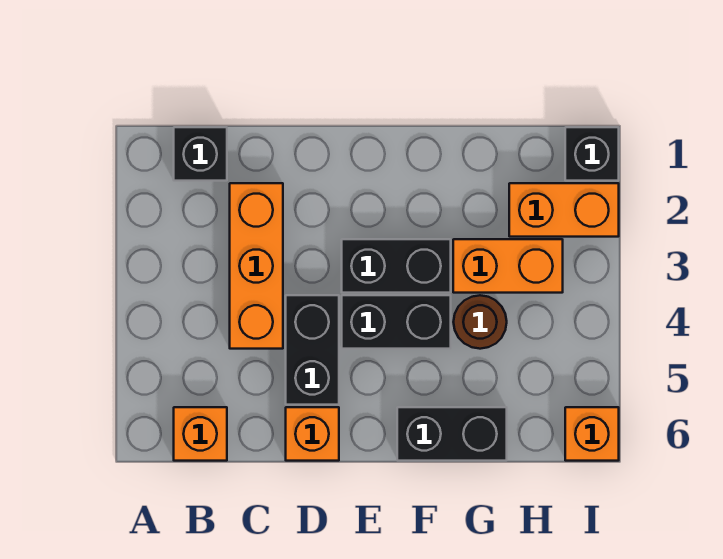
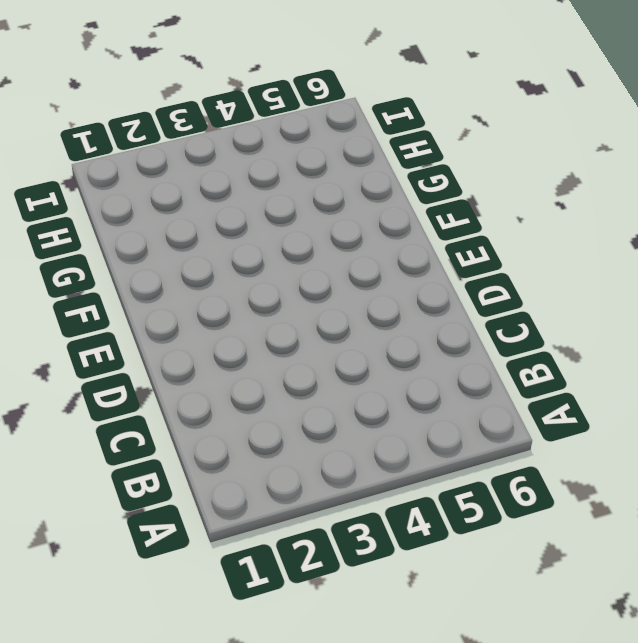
none -> black brick B1 level 1
none -> orange brick B6 level 1
none -> orange brick C2:C4 level 1

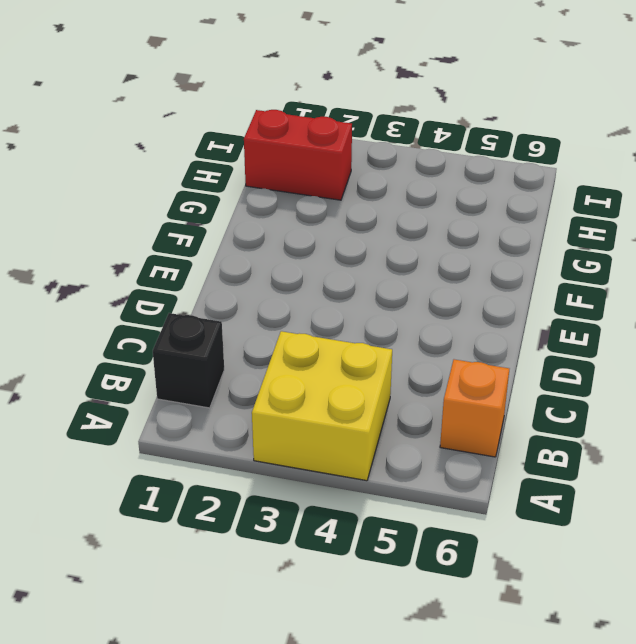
yellow brick A3:B4 level 1 -> none
red brick H1:H2 level 1 -> orange brick H2:I2 level 1
none -> orange brick C2:C4 level 1
none -> black brick D4:D5 level 1
none -> orange brick D6 level 1

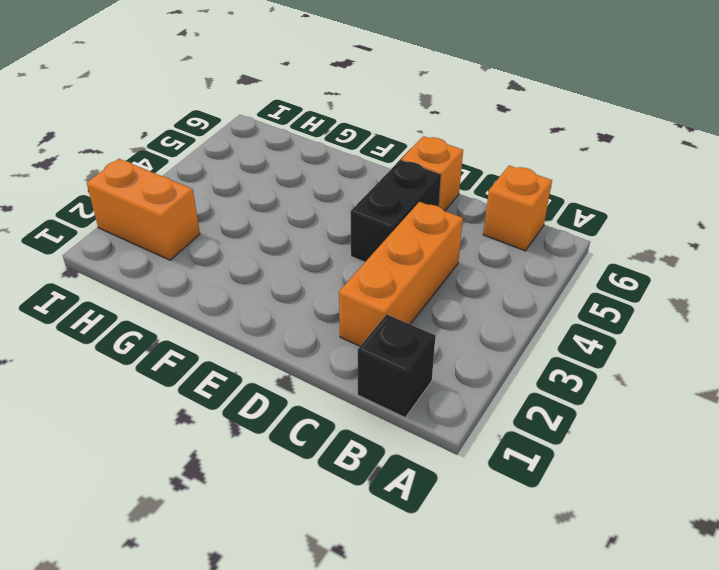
none -> black brick E3:F3 level 1
none -> black brick E4:F4 level 1
none -> black brick F6:G6 level 1

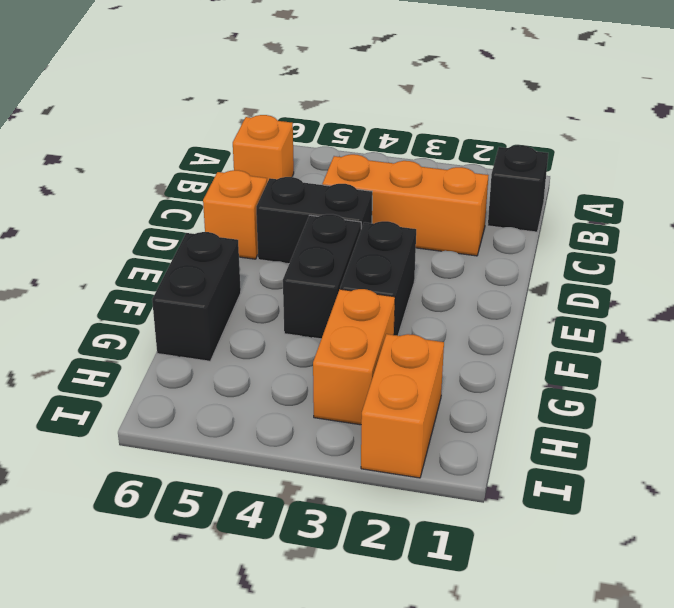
none -> brown round brick G4 level 1
none -> black brick I1 level 1
none -> orange brick I6 level 1

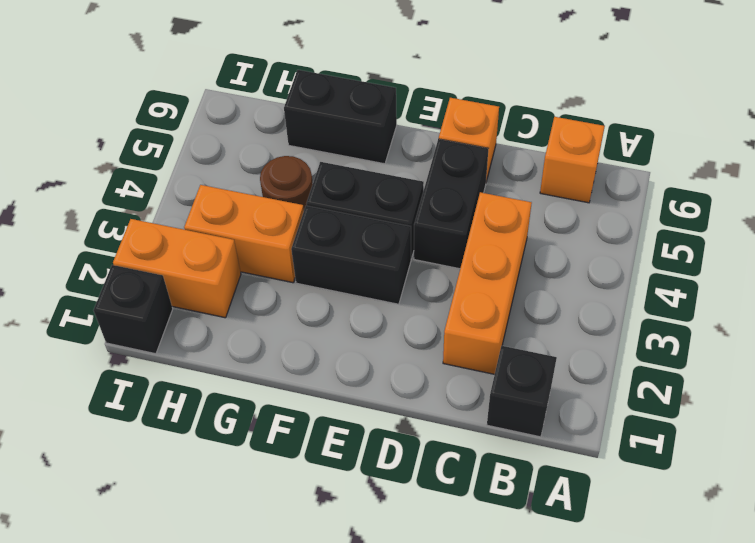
none -> orange brick I6 level 1

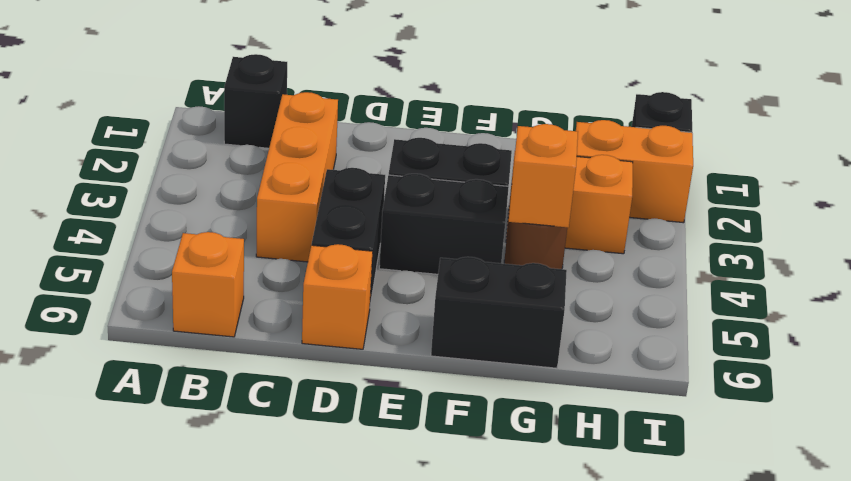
orange brick G4 level 2 -> orange brick I6 level 1

